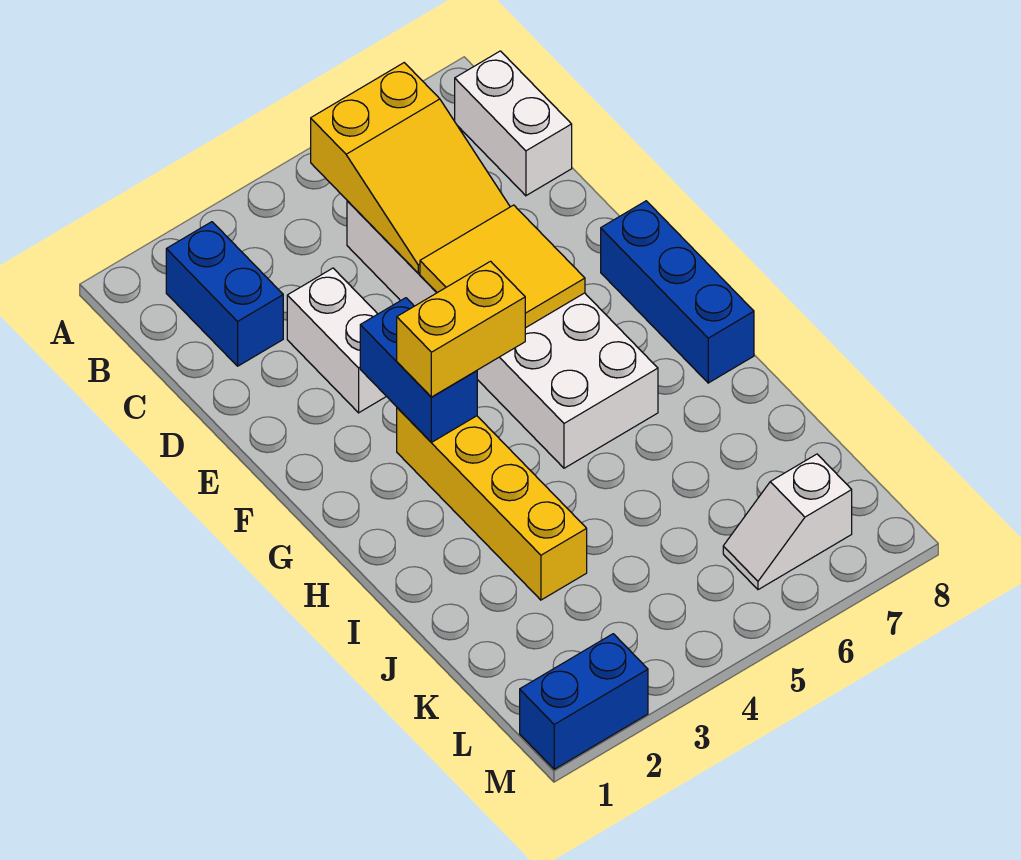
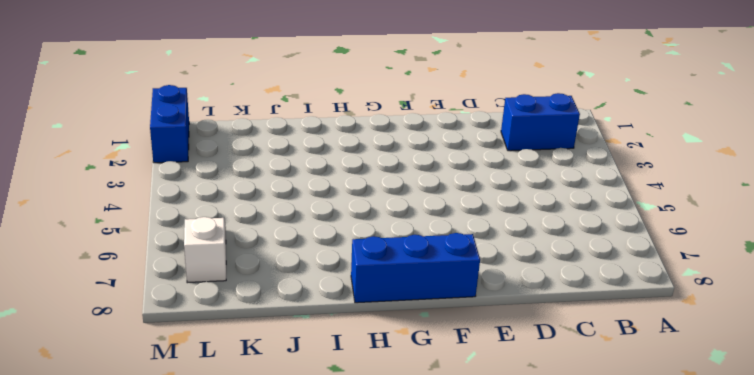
none -> white brick B8:C8 level 1
none -> white brick C5:H6 level 1
none -> white brick D3:E3 level 1

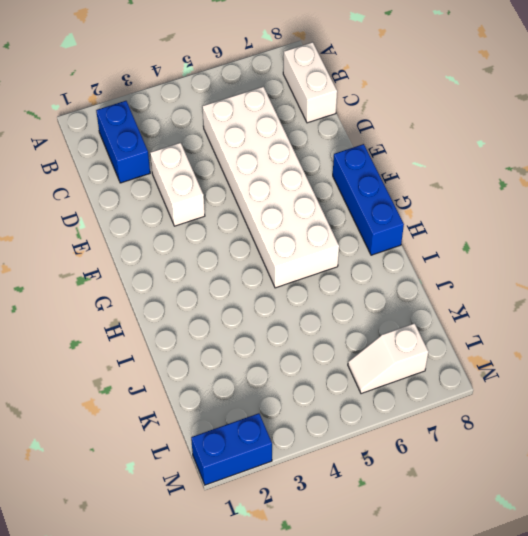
none -> yellow brick G3:J3 level 1
none -> yellow slope B5:D6 level 2 top B
none -> yellow tile E5:F6 level 2

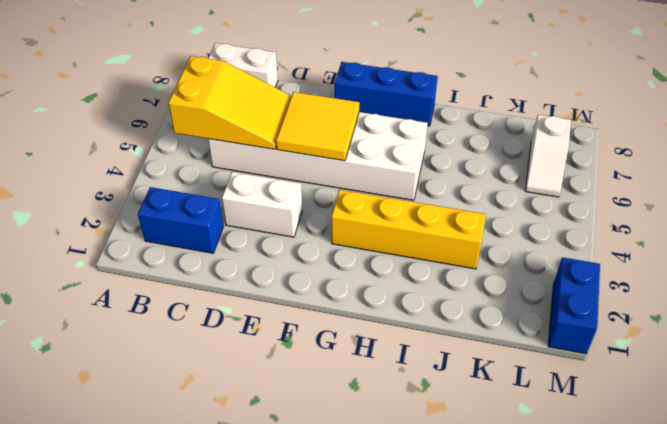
none -> blue brick F3:G3 level 2
none -> yellow brick G3:G4 level 3

